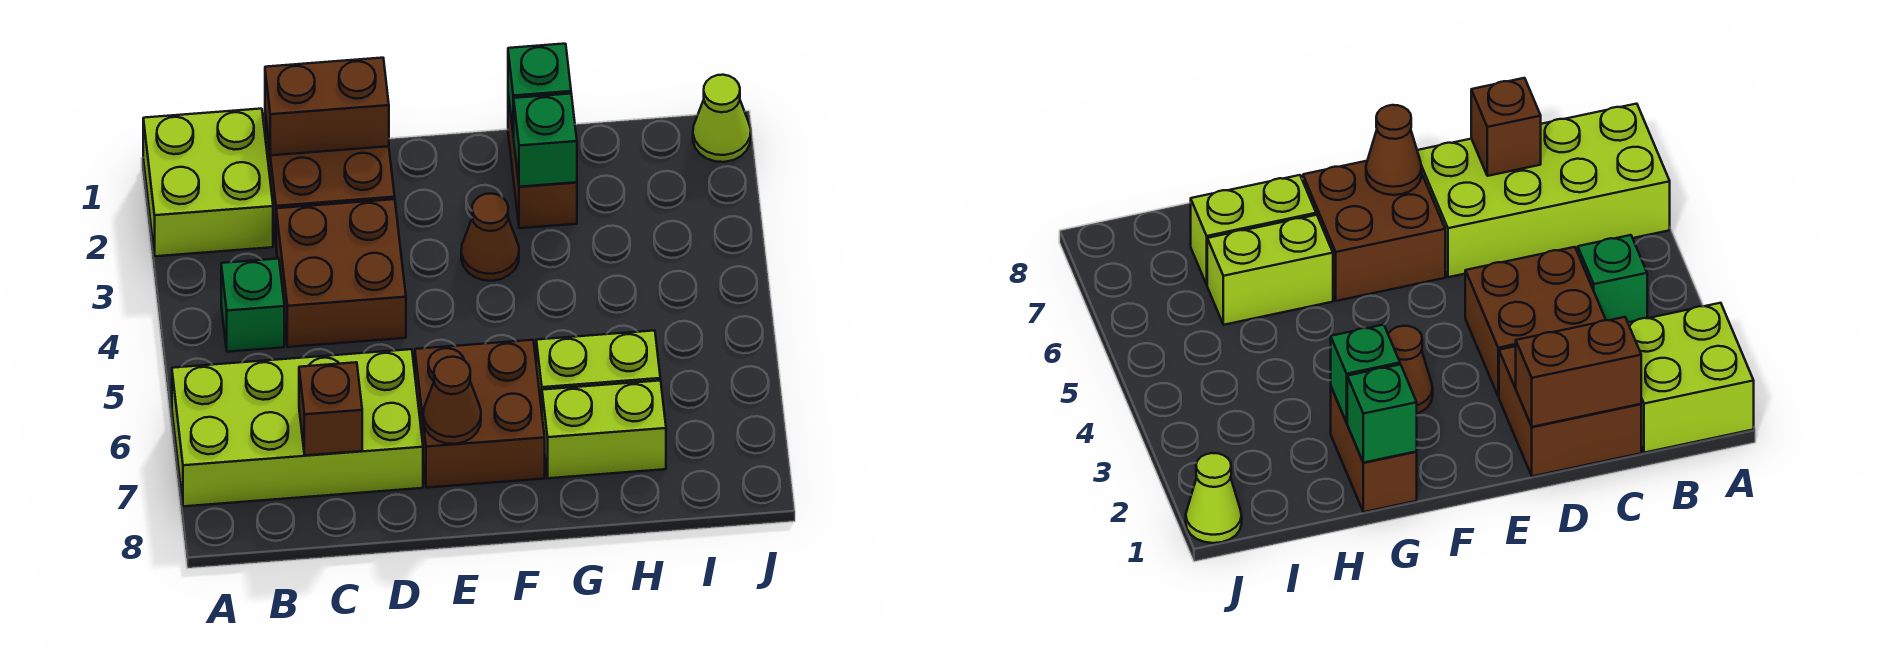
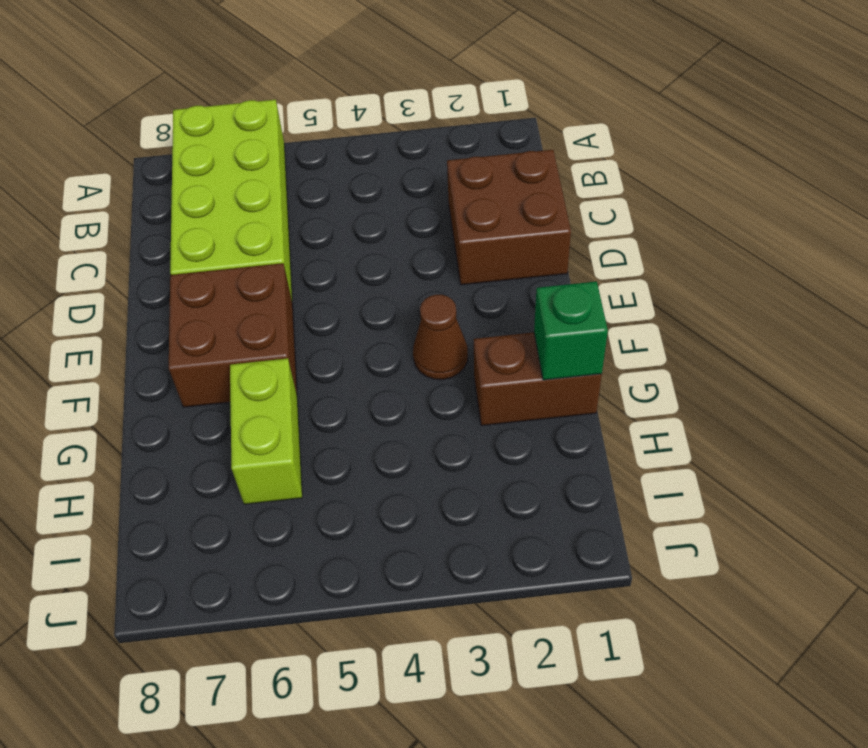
none -> lime brick A1:B2 level 1
none -> green brick B4 level 1
none -> brown brick C3:D4 level 1

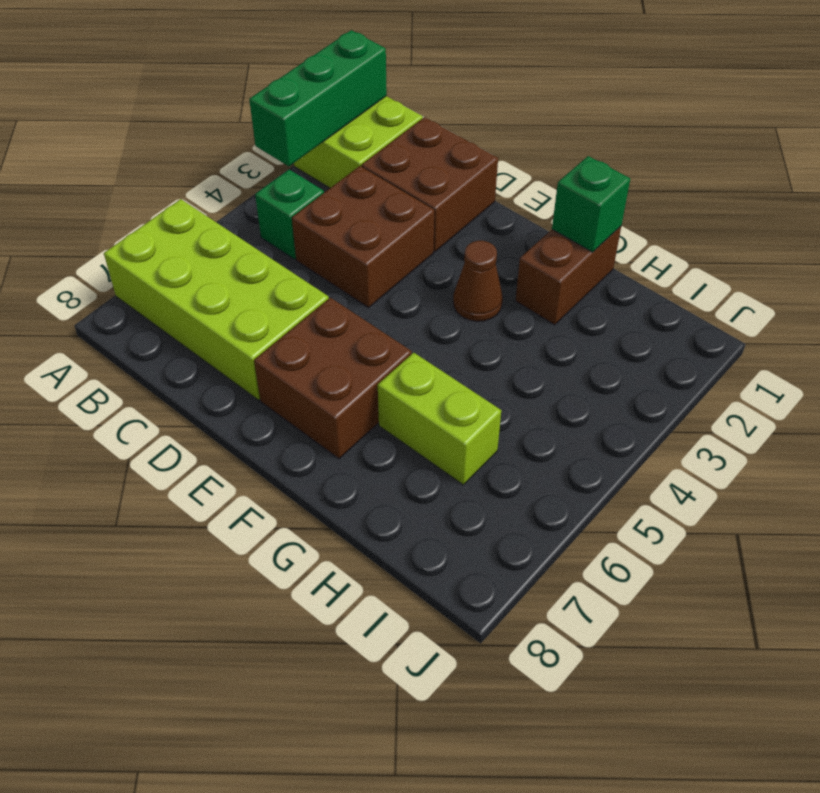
green brick A1:A3 level 2 -> none
none -> lime brick G7:H7 level 1
none -> lime cone J1 level 1
none -> brown brick C1:D1 level 2

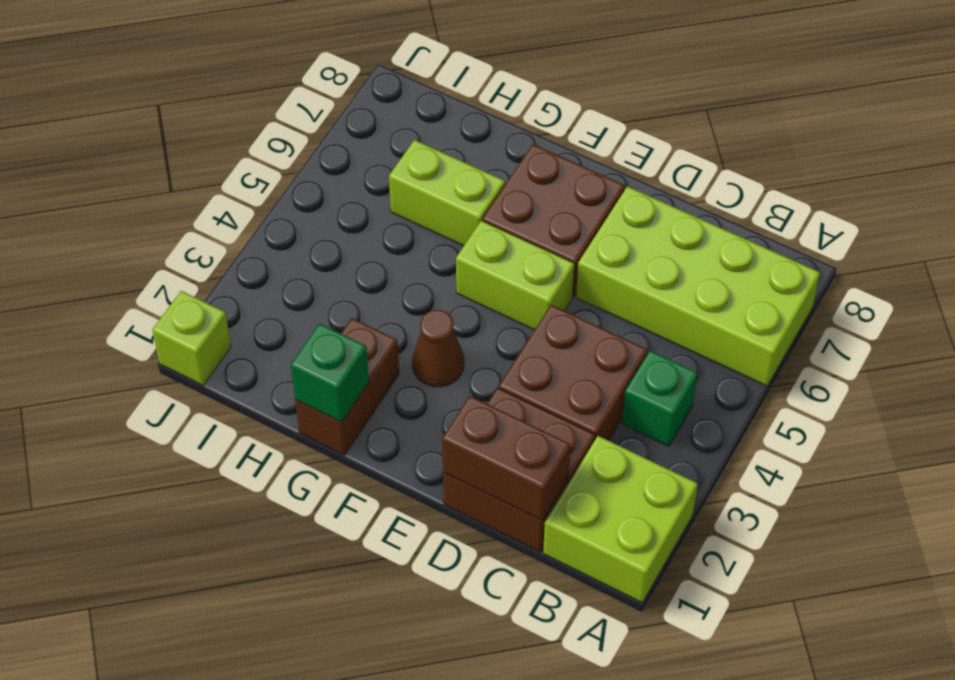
lime brick E5:F5 level 1 -> lime brick G7:H7 level 1
lime brick J1 level 1 -> lime cone J1 level 1
none -> brown brick C7 level 2
none -> brown cone E7 level 2
none -> green brick G2 level 2

